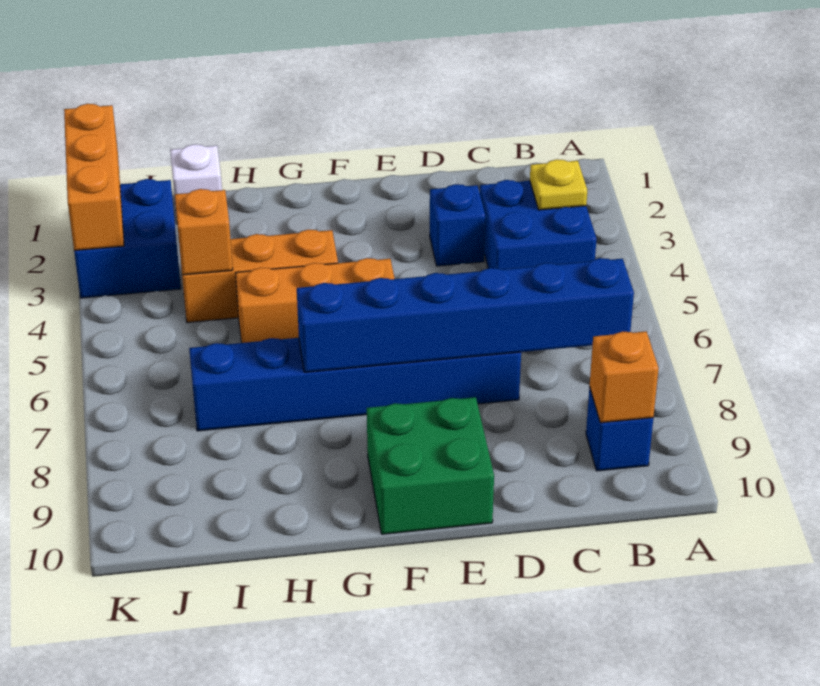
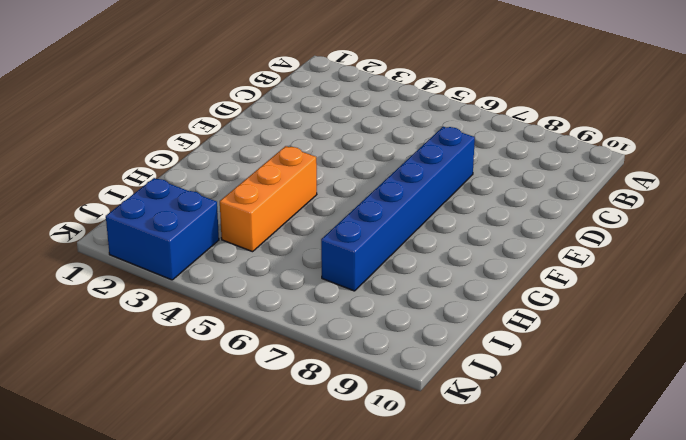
none -> blue brick B3:C4 level 1
none -> blue brick B9 level 1
none -> blue brick D3 level 1

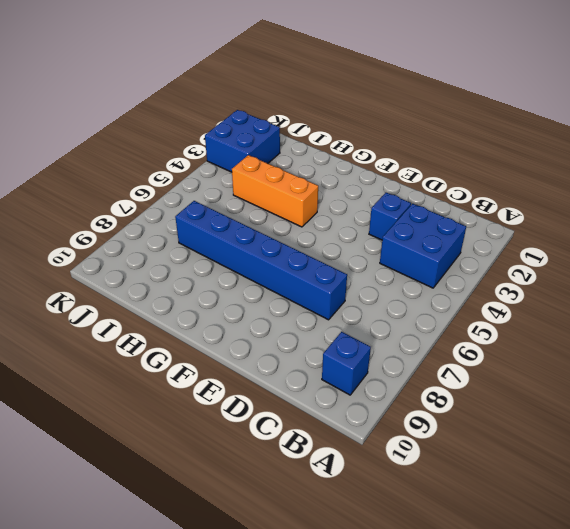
none -> green brick E9:F10 level 1
none -> orange brick F5:H5 level 1
none -> white brick I1 level 1

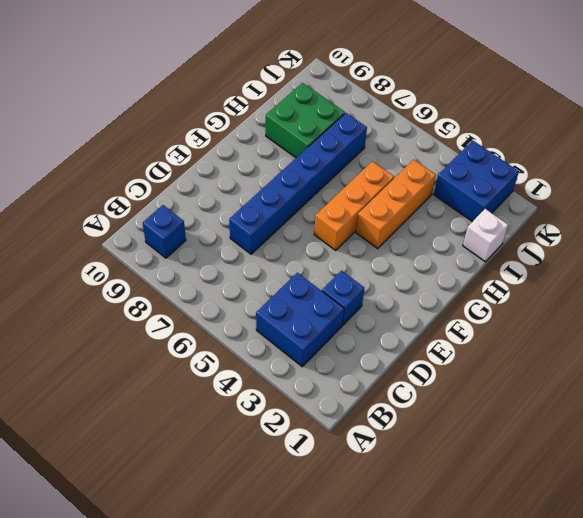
green brick H8:I9 level 1 -> green brick E9:F10 level 1
none -> yellow plate B3 level 2
none -> blue brick B7:G7 level 2
none -> orange brick B9 level 2

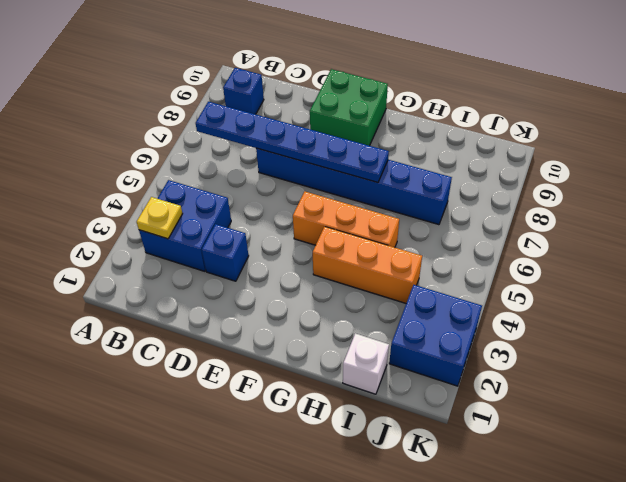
blue plate B7:G7 level 2 -> blue brick B7:G7 level 2
none -> orange brick B9 level 2
none -> orange brick I4 level 2
none -> orange brick K1:K3 level 2

